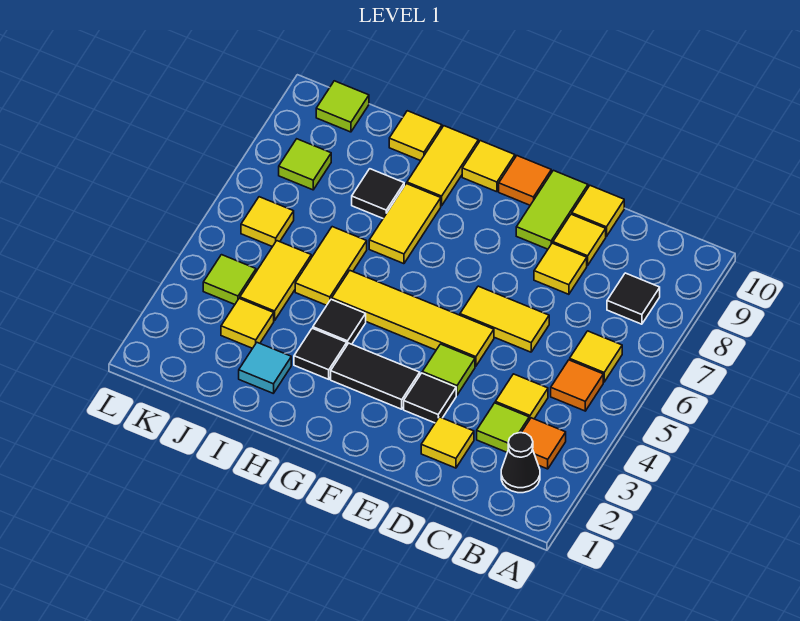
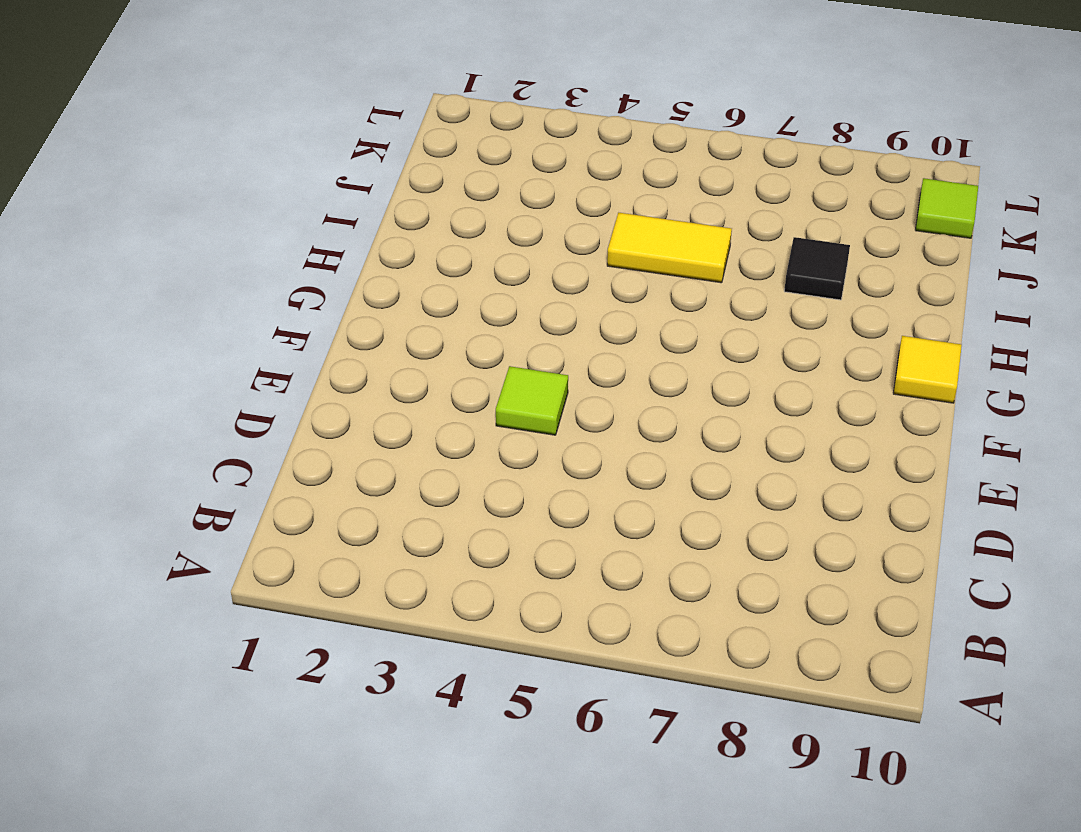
none -> black cone B2 level 1
none -> orange tile B3 level 1
none -> orange tile B5 level 1
none -> yellow tile B6 level 1

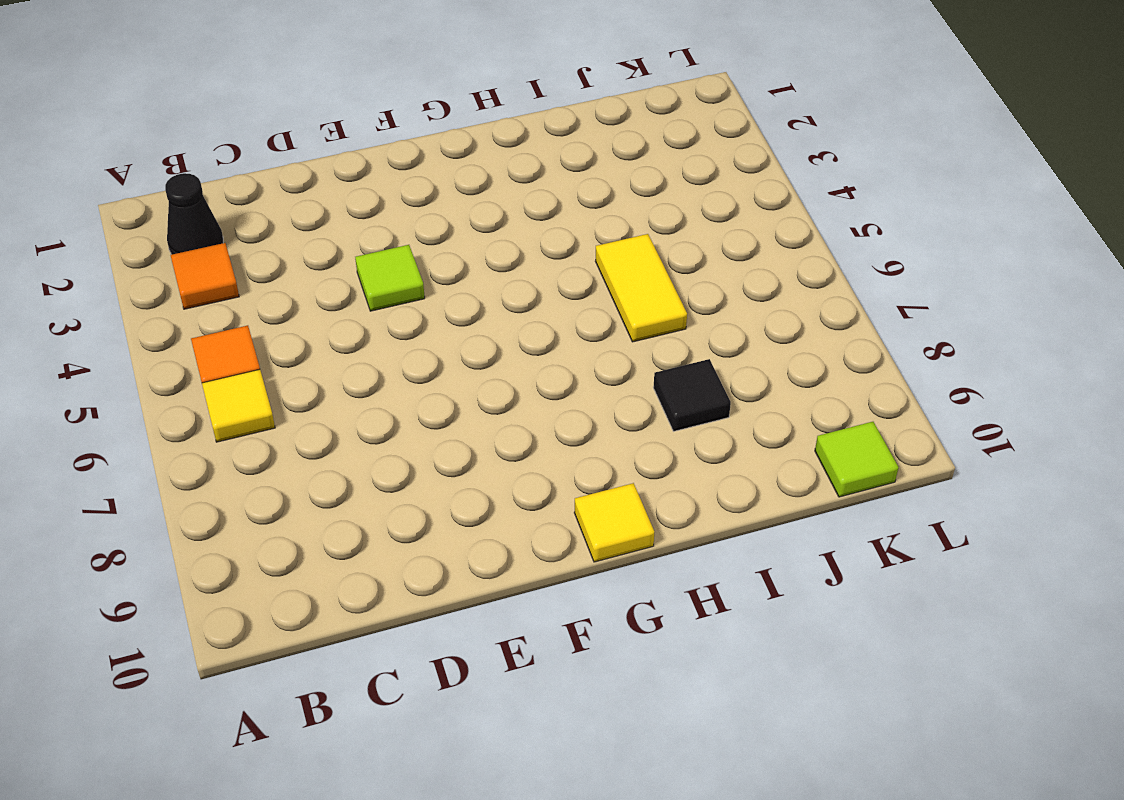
none -> black tile B8 level 1
none -> lime tile C3 level 1
none -> yellow tile C4 level 1
none -> yellow tile D2 level 1

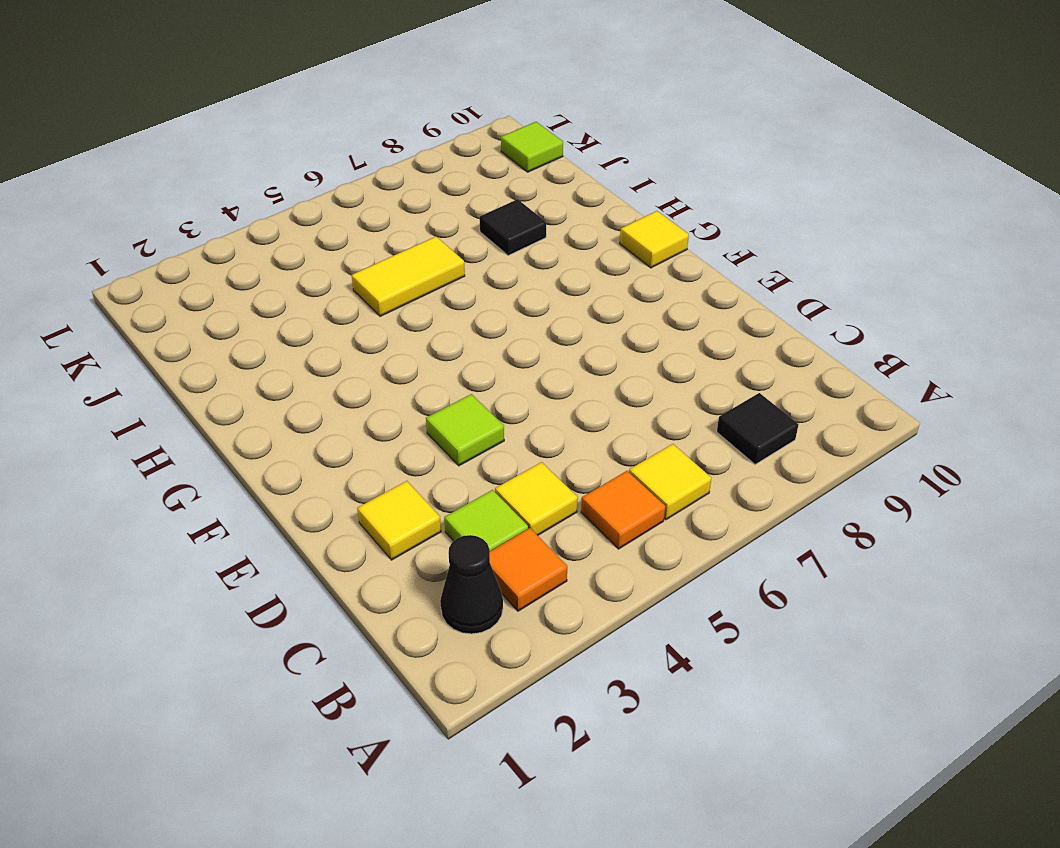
none -> yellow tile D6:E6 level 1
none -> yellow tile D8 level 1
none -> yellow tile D9 level 1
none -> yellow tile D10 level 1

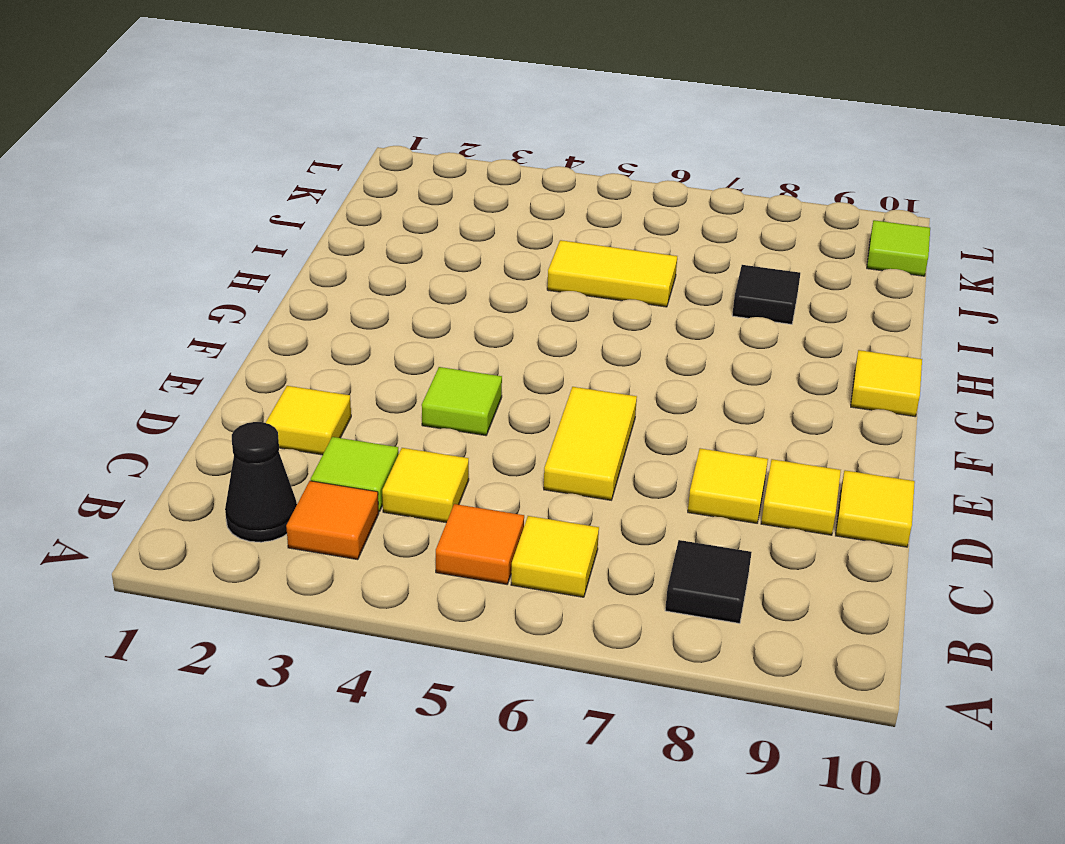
none -> black tile E3 level 1
none -> yellow tile E5:H5 level 1
none -> lime tile E9:E10 level 1
none -> black tile F3:G3 level 1

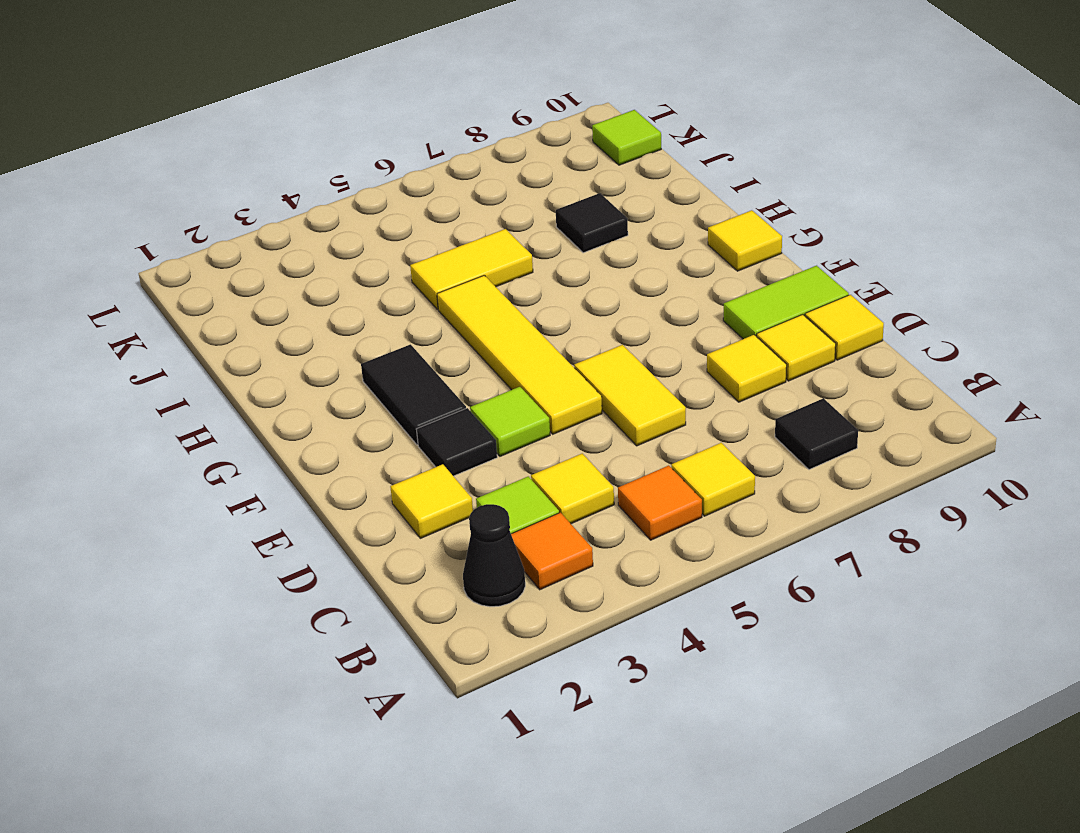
none -> orange tile F10 level 1
none -> black tile H3 level 1
none -> black tile H4 level 1
none -> yellow tile H7:H8 level 1

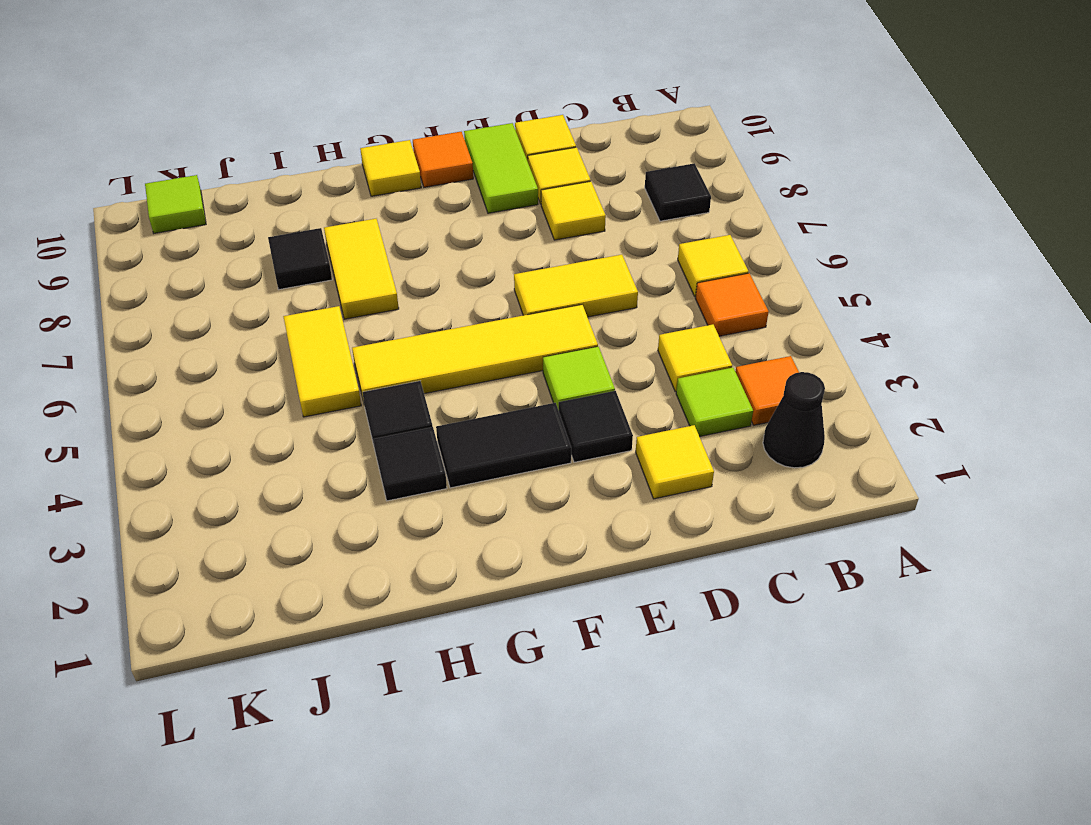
none -> yellow tile H9:H10 level 1
none -> cyan tile I2 level 1
none -> yellow tile I10 level 1
none -> yellow tile J3 level 1

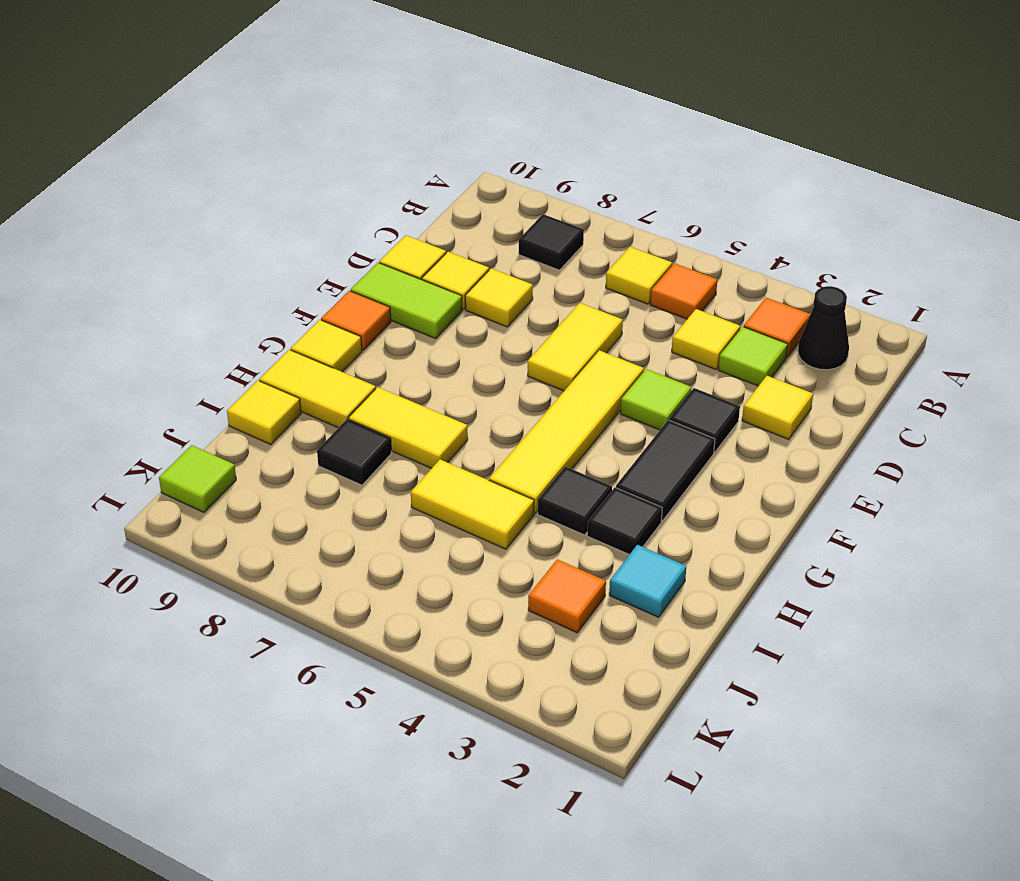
orange tile J3 level 1 -> yellow tile J3 level 1
none -> yellow tile J4:J5 level 1
none -> lime tile K4 level 1
none -> yellow tile K6 level 1
none -> lime tile K8 level 1

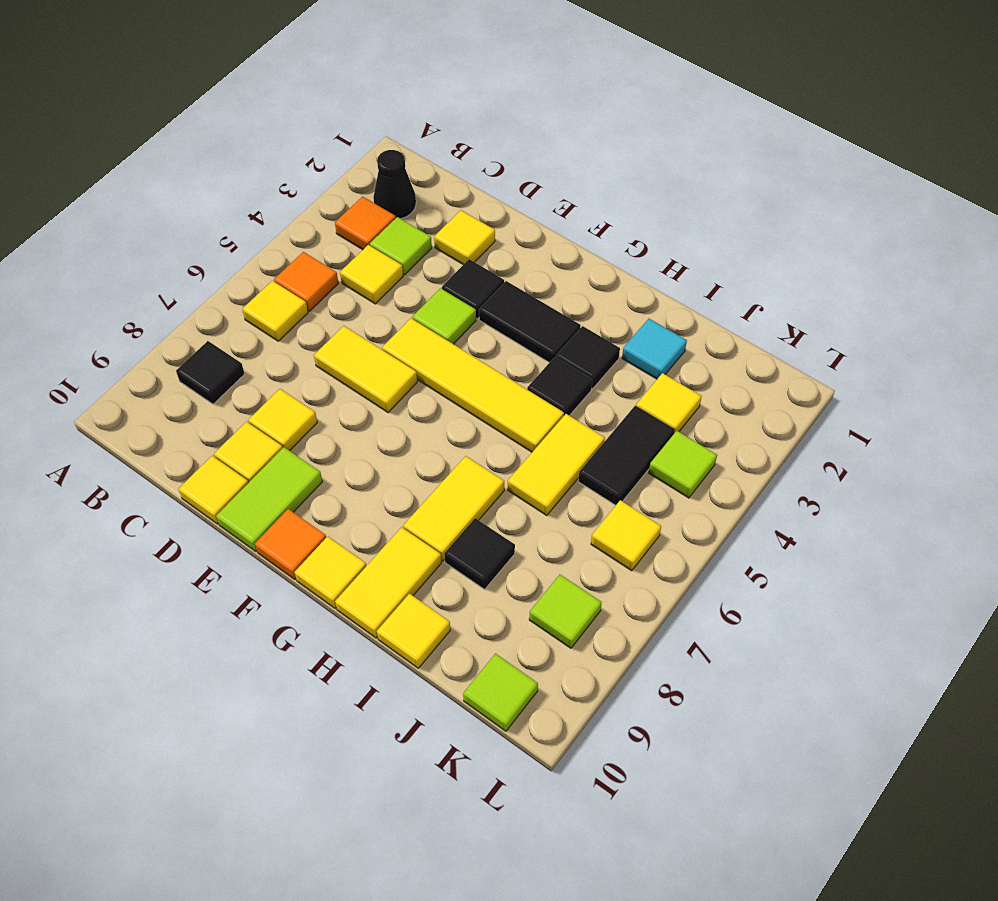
black tile J4:J5 level 1 -> yellow tile J4:J5 level 1

